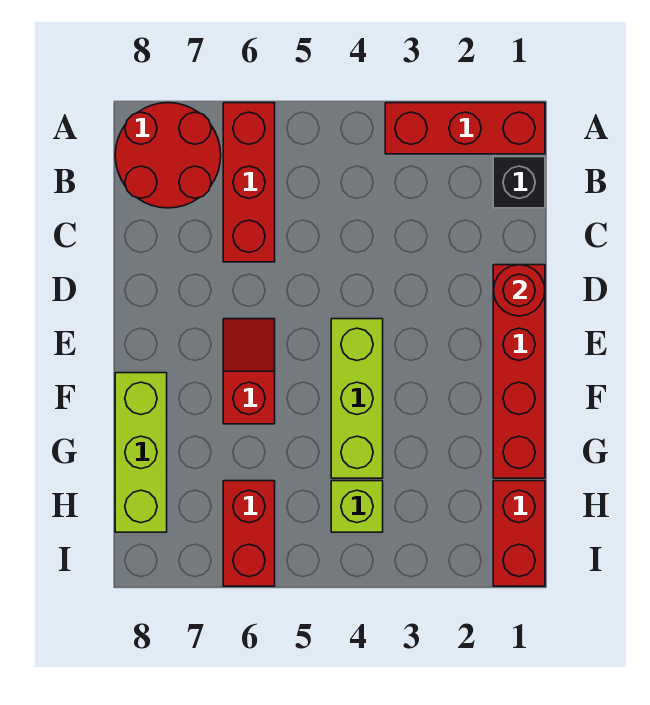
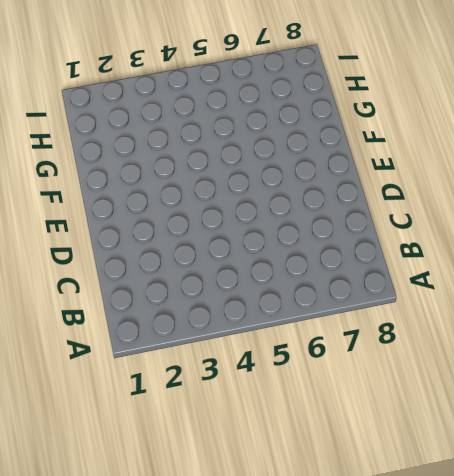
none -> red brick A1:A3 level 1
none -> red brick A6:C6 level 1
none -> red round brick A7:B8 level 1

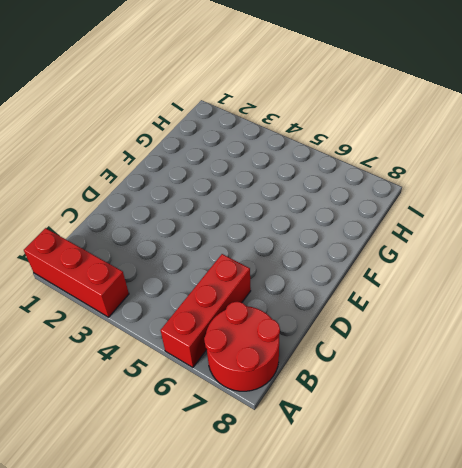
none -> black brick B1 level 1
none -> red brick D1:G1 level 1
none -> lime brick E4:G4 level 1

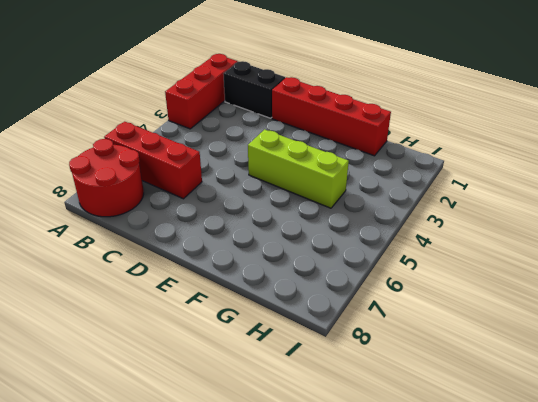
black brick B1:C1 level 1 -> black brick B1 level 1
none -> red slope E6:F6 level 1 top F
none -> lime brick F8:H8 level 1
none -> red brick H1:I1 level 1

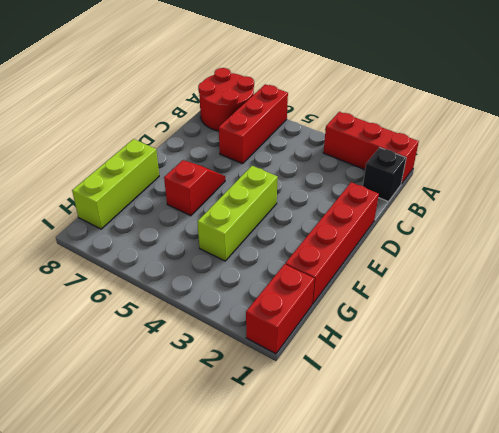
none -> lime brick H4 level 1
none -> red brick H6:I6 level 1
none -> red round brick D1 level 2

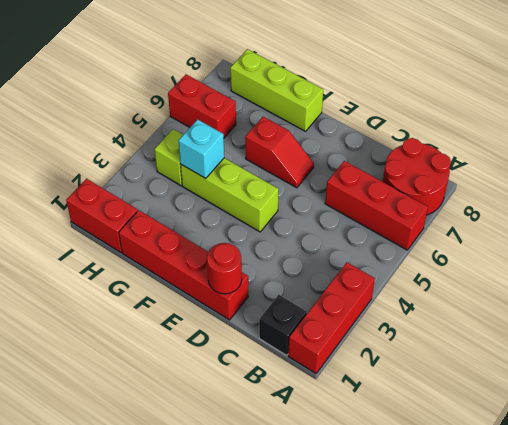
cyan brick G4 level 2 -> none

